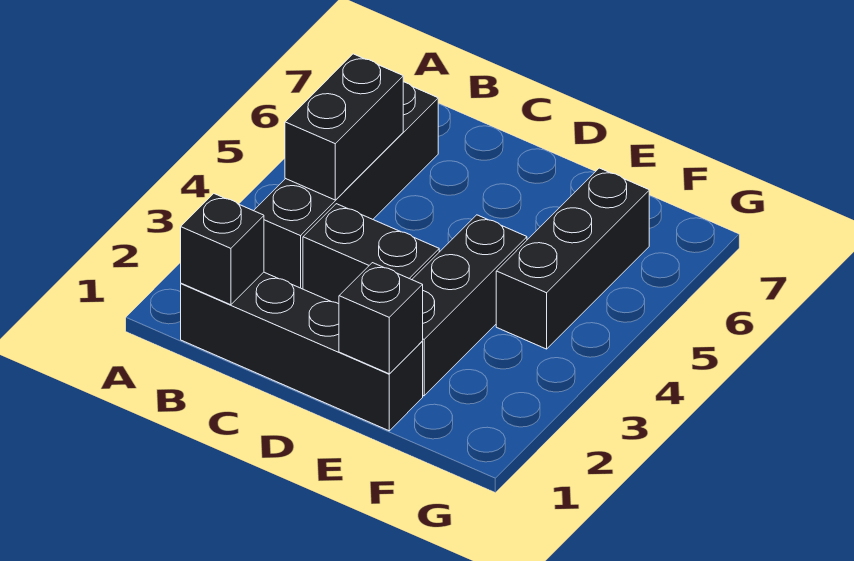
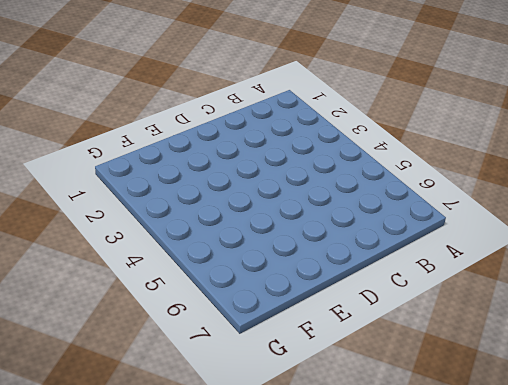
none -> black brick B1:E1 level 1
none -> black brick B3:B6 level 1

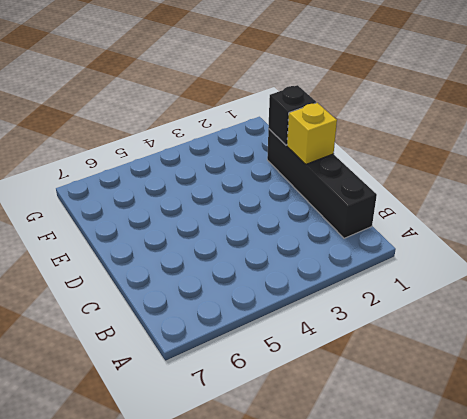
yellow brick D1 level 2 -> none
none -> black brick B3:B6 level 1
none -> black brick C3:D3 level 1

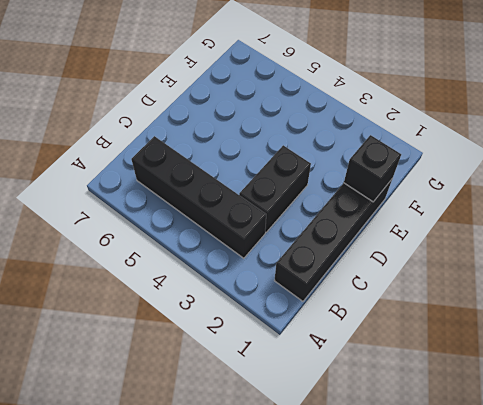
none -> black brick E2:E4 level 1
none -> black brick F4:F6 level 1

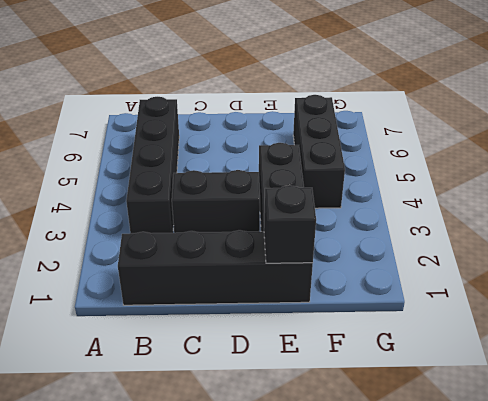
none -> black brick B1 level 2
none -> black brick B4:B5 level 2

